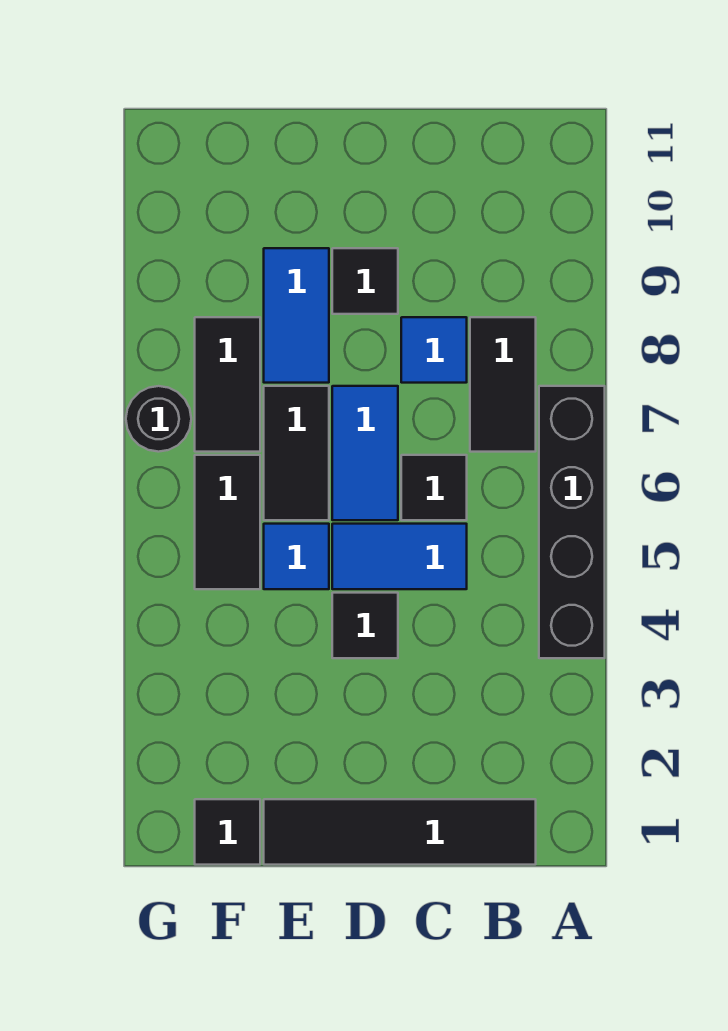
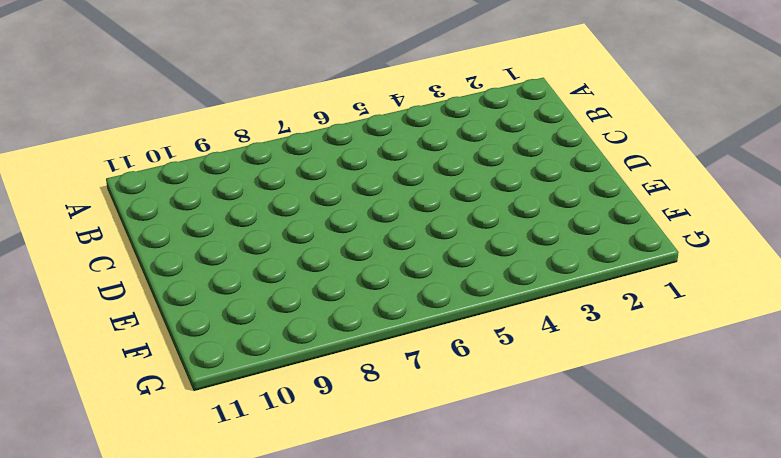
none -> black brick A4:A7 level 1
none -> black tile B1:E1 level 1
none -> black tile B7:B8 level 1

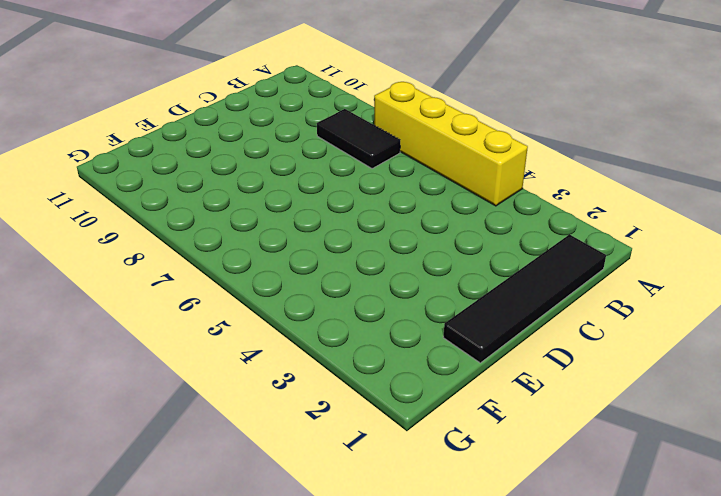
yellow brick A4:A7 level 1 -> black brick A4:A7 level 1
none -> blue tile C5:D5 level 1
none -> black tile C6 level 1
none -> blue tile C8 level 1

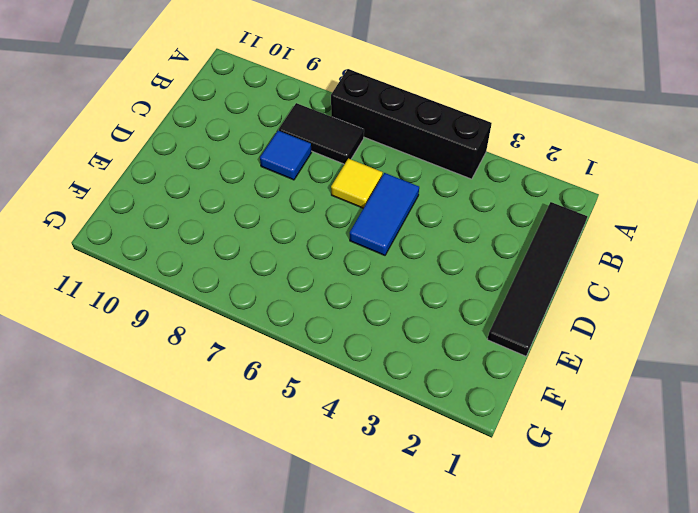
yellow tile C6 level 1 -> black tile C6 level 1
none -> black tile D4 level 1
none -> blue tile D6:D7 level 1
none -> black tile D9 level 1

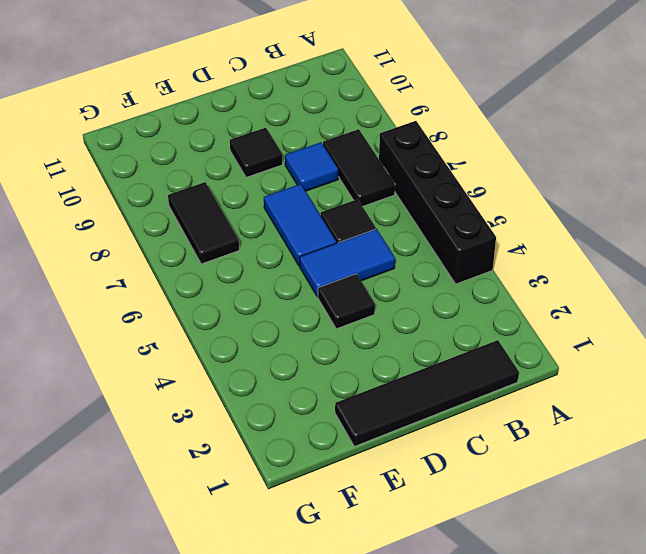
none -> blue tile E5 level 1
none -> black tile E6:E7 level 1
none -> blue tile E8:E9 level 1

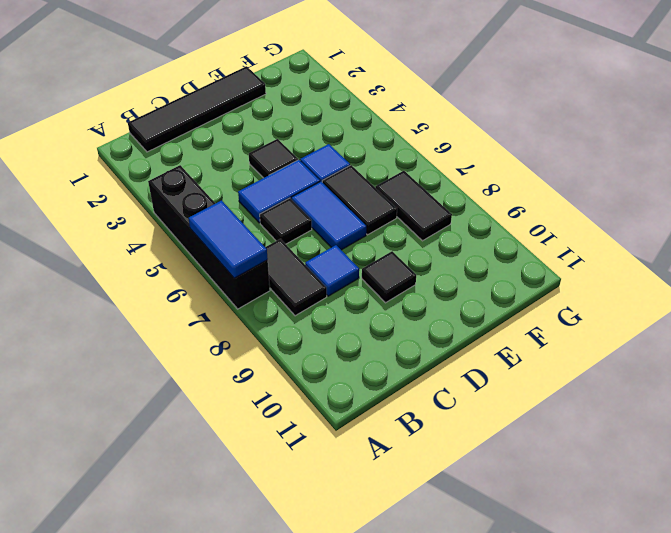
blue tile A6:A7 level 2 -> blue tile E8:E9 level 1
none -> black tile F1 level 1
none -> black tile F5:F6 level 1
none -> black round brick G7 level 1

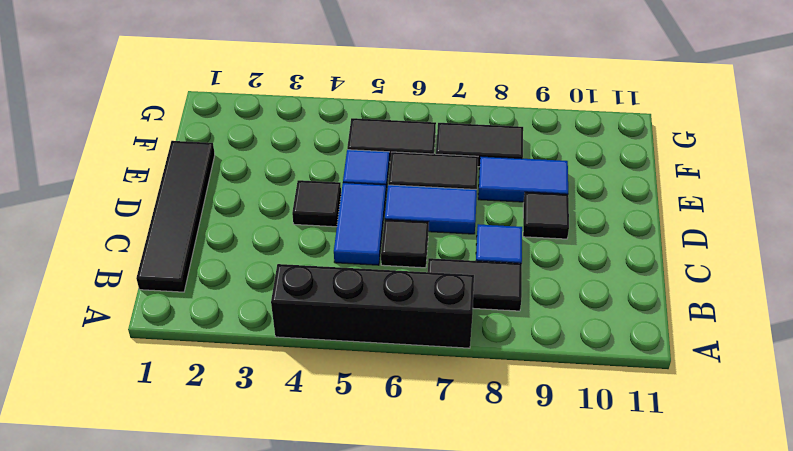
none -> black tile F1 level 1
none -> black round brick G7 level 1

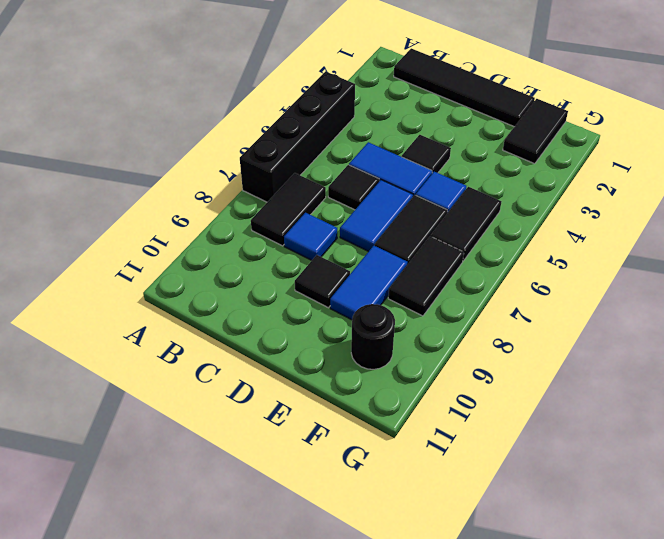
black tile F1:F2 level 1 -> black tile F1 level 1
black round brick F10 level 1 -> black round brick G7 level 1

